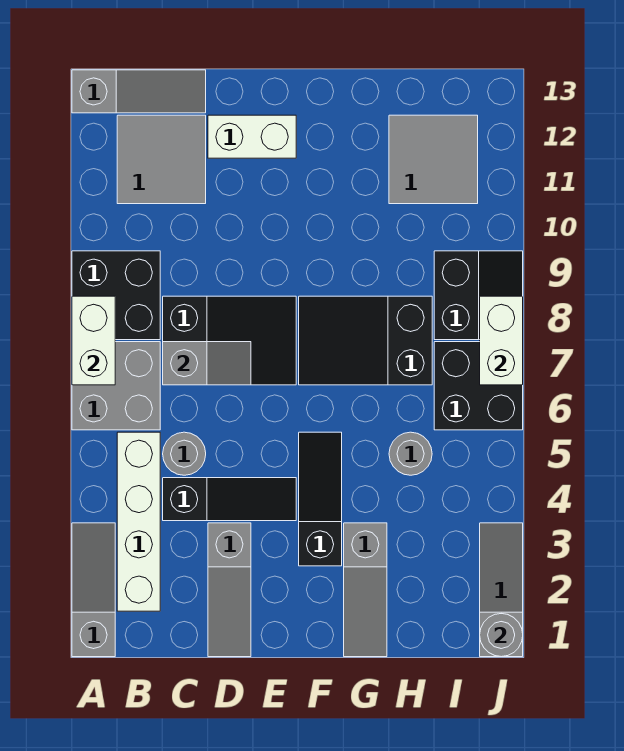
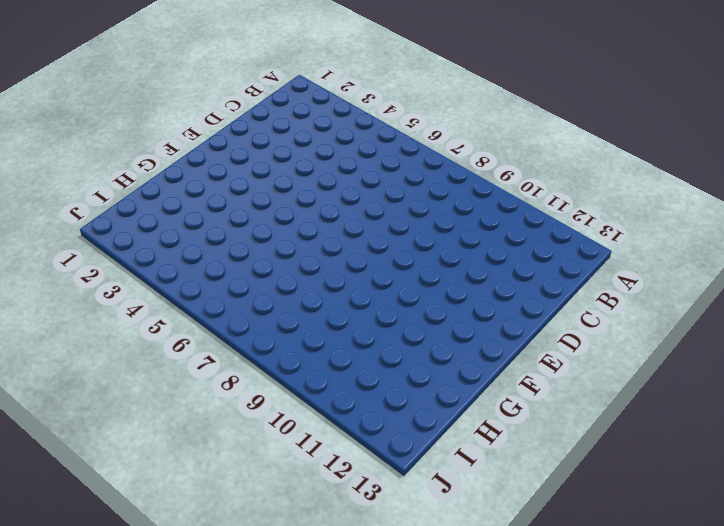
none -> grey slope A1:A3 level 1 top 1
none -> grey brick A6:B7 level 1
none -> black brick A8:B9 level 1

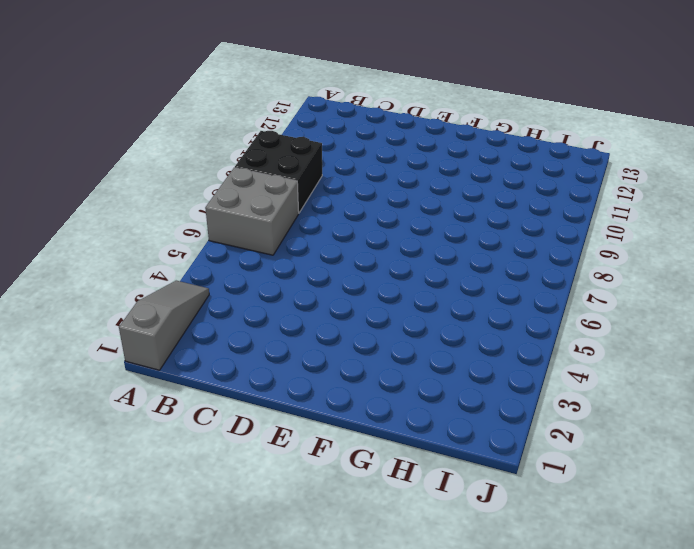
none -> grey slope A13:C13 level 1 top A
none -> white brick B2:B5 level 1
none -> grey tile B11:C12 level 1

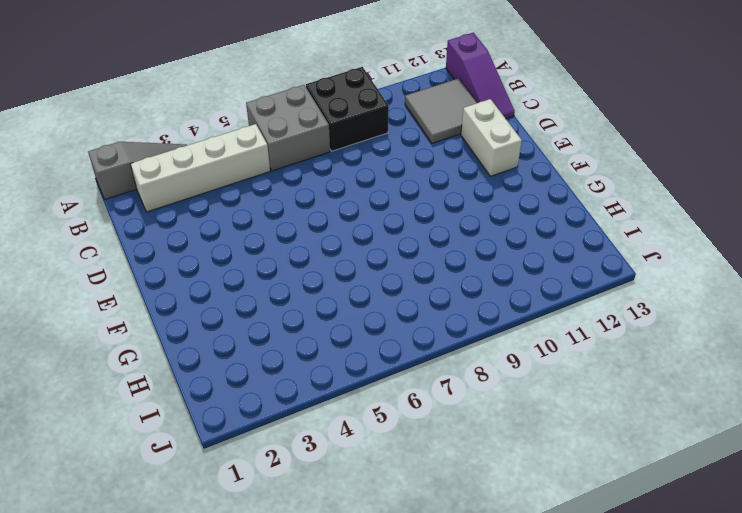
purple slope A13:C13 level 1 top A -> grey slope A13:C13 level 1 top A
none -> black slope C4:E4 level 1 top C
none -> grey round brick C5 level 1
none -> black slope C7:E8 level 1 top C

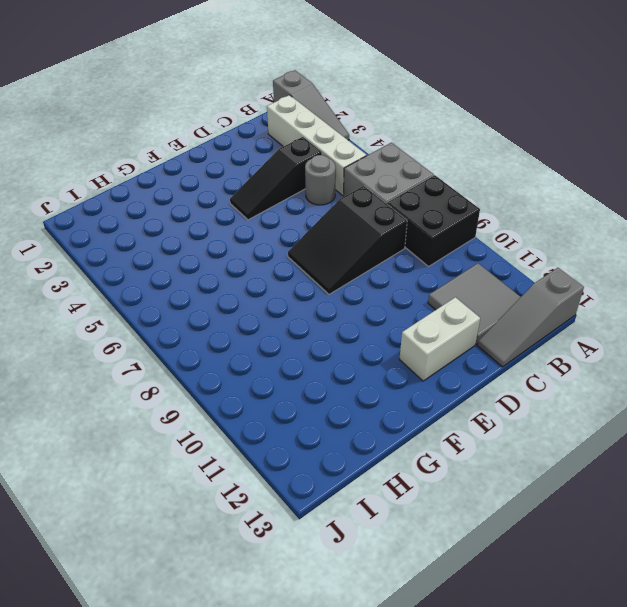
none -> grey slope D1:D3 level 1 top 3
none -> black slope F3:F5 level 1 top 3
none -> black slope F7:H8 level 1 top H

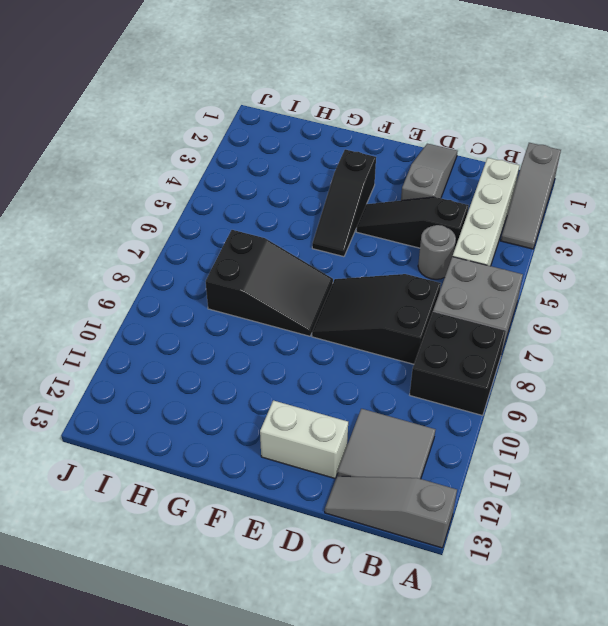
none -> grey slope G1:G3 level 1 top 3
none -> grey round brick H5 level 1
none -> grey tile H11:I12 level 1

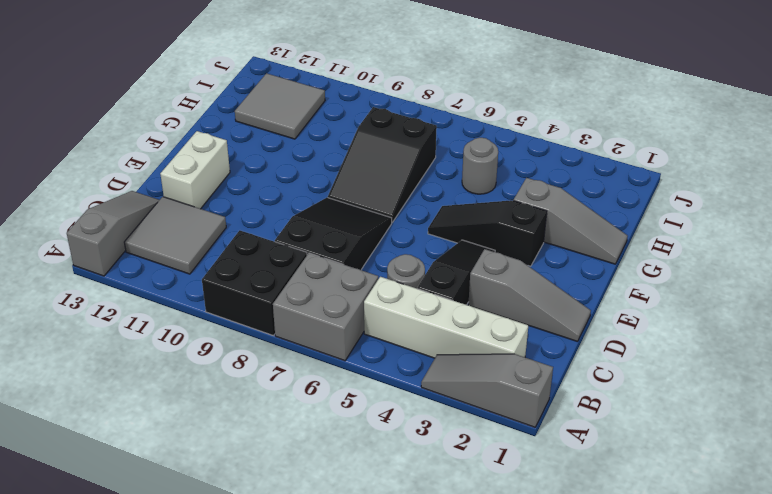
none -> black brick I6:J7 level 1
none -> black slope I8:J9 level 1 top I
none -> grey slope J1:J3 level 1 top 1

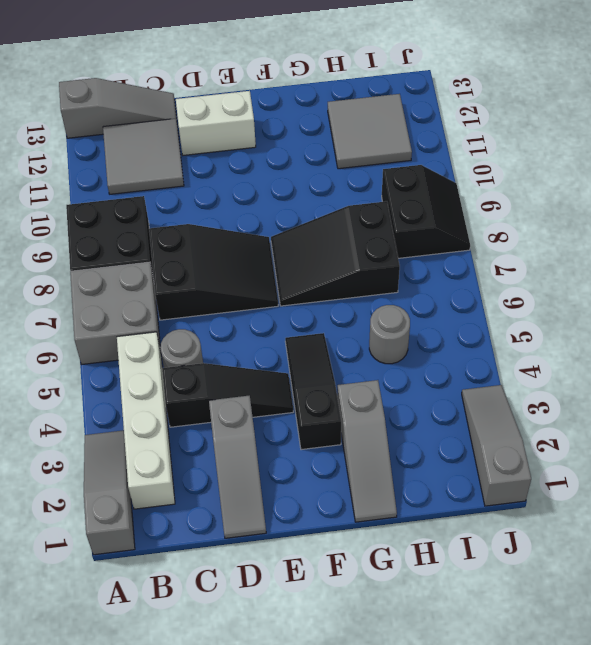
none -> black brick I6:J7 level 1
none -> white brick A7:A8 level 2
none -> grey slope C7:D7 level 2 top C

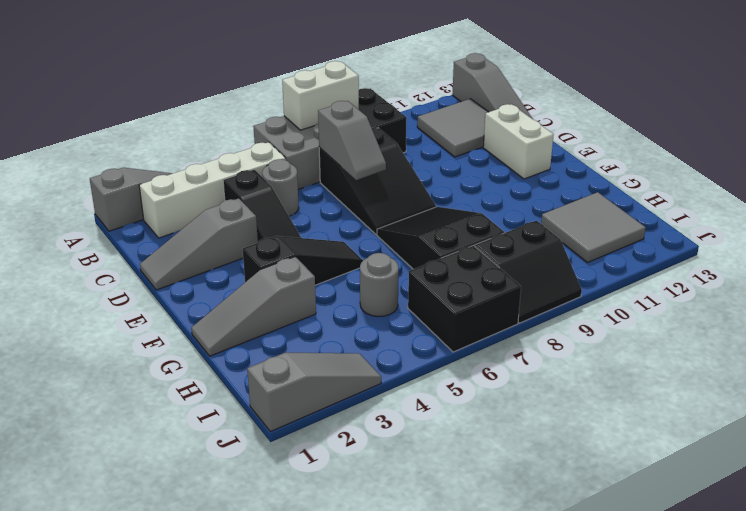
none -> grey round brick J1 level 2
none -> white brick J7:J8 level 2

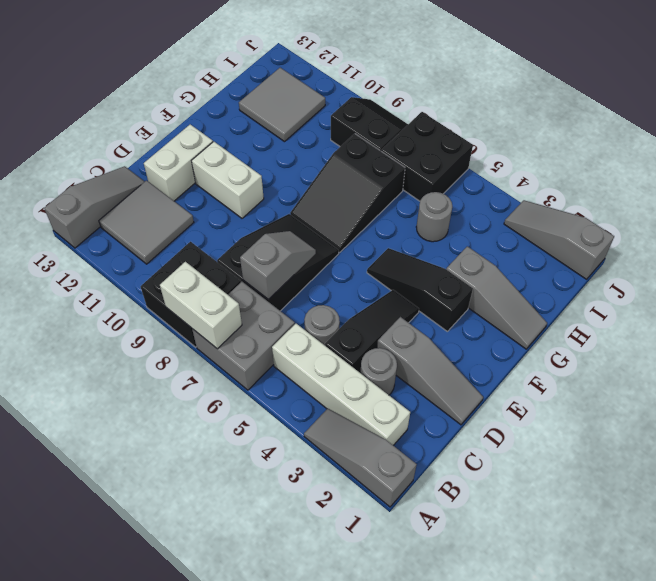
grey round brick C3 level 1 -> grey round brick J1 level 2
white brick E10:E11 level 1 -> white brick J7:J8 level 2

